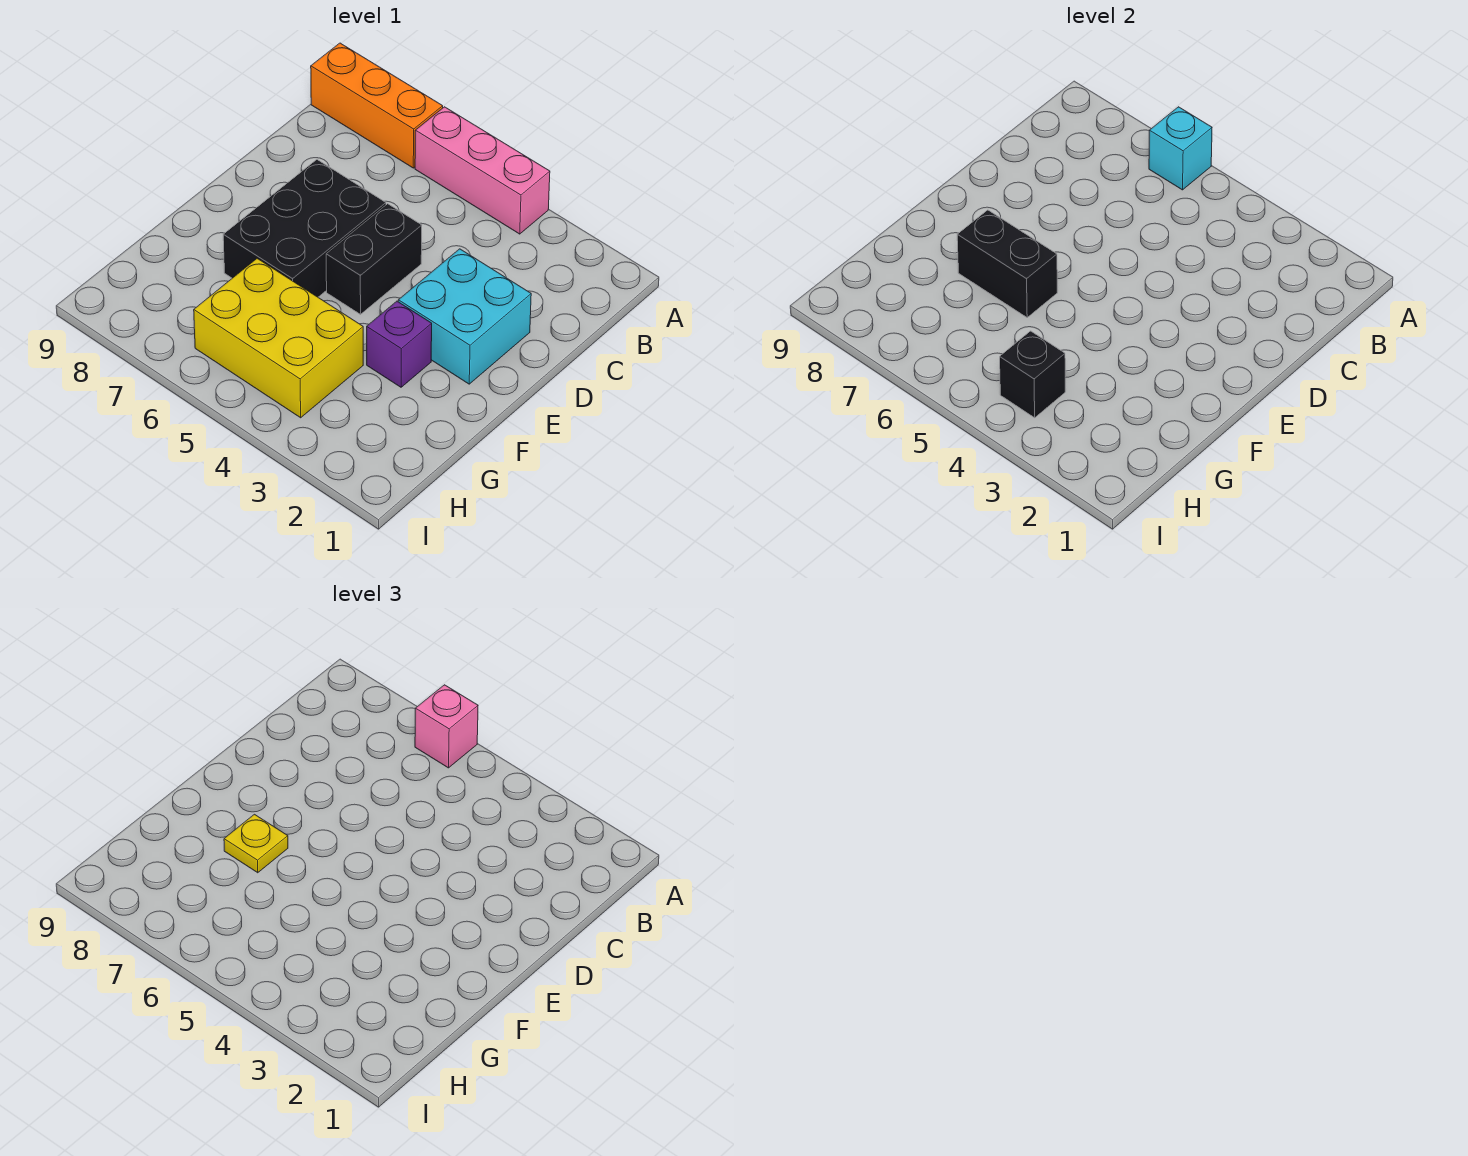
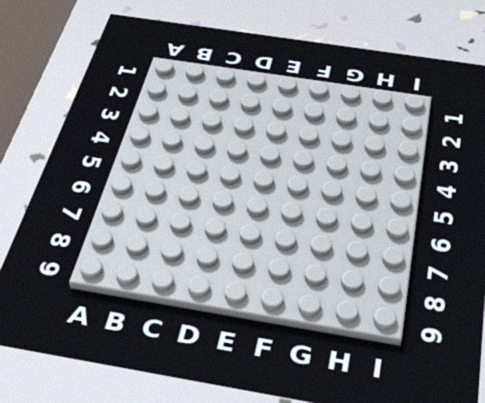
none -> pink brick A4:A6 level 1
none -> orange brick A7:A9 level 1
none -> cyan brick D2:E3 level 1

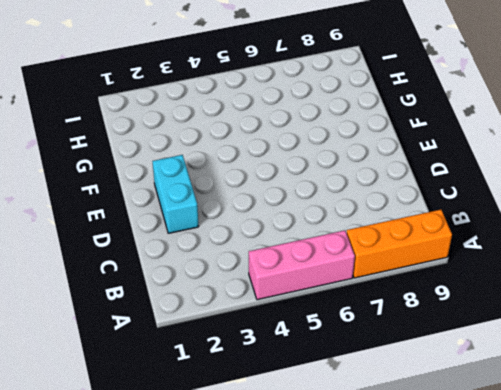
cyan brick D2:E2 level 1 -> cyan brick D2:E3 level 1
none -> black brick D5:E5 level 1
none -> black brick D6:F7 level 1
none -> purple brick F3 level 1

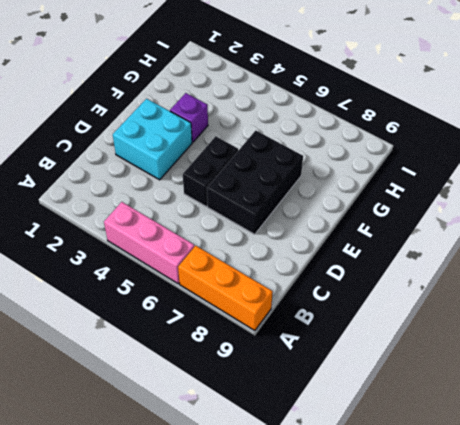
none -> yellow brick G4:H6 level 1
none -> cyan brick A6 level 2
none -> black brick F6:F7 level 2

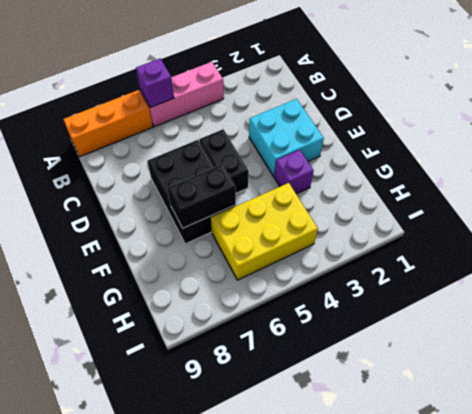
purple brick A6 level 2 -> cyan brick A6 level 2
none -> black brick H4 level 2
none -> pink brick A6 level 3
none -> yellow plate F7 level 3

